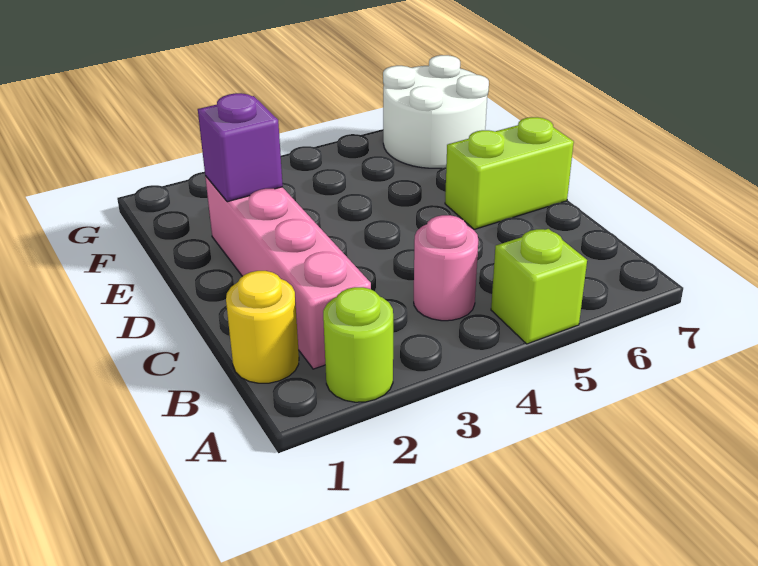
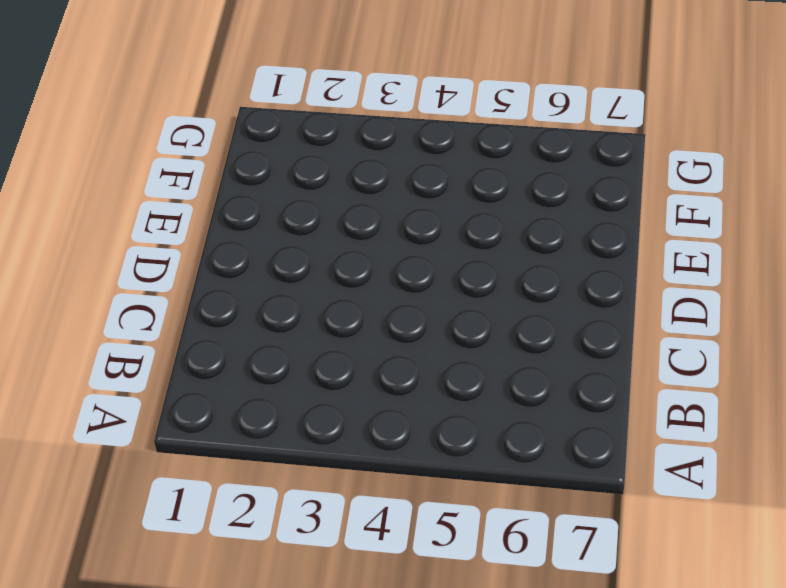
none -> lime round brick A2 level 1
none -> lime brick A5 level 1

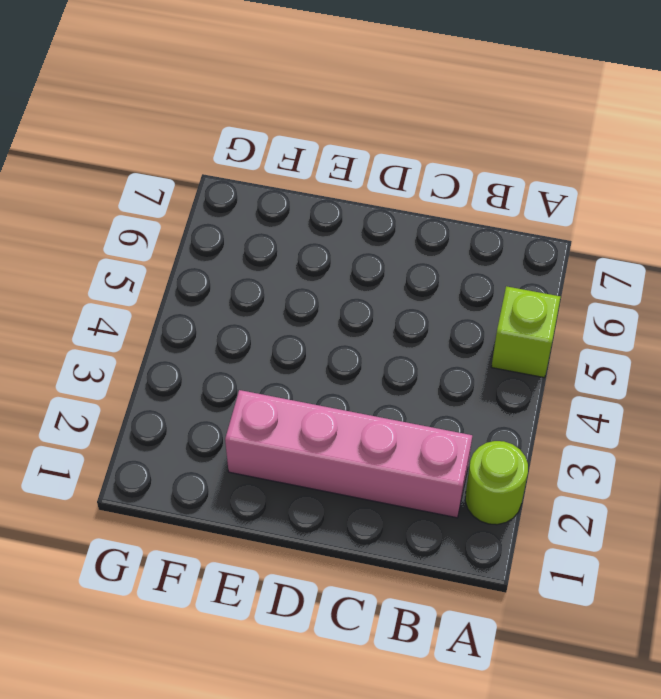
none -> yellow round brick B1 level 1
none -> pink round brick B4 level 1

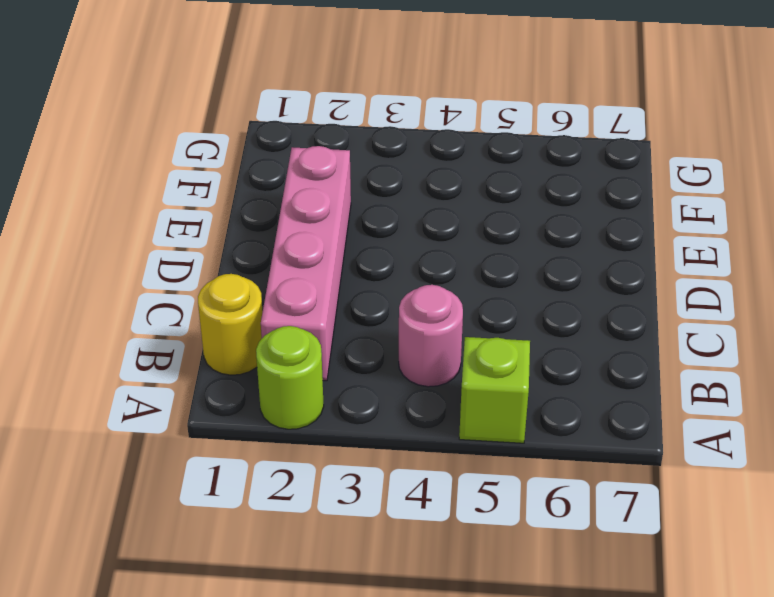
none -> lime brick D6:D7 level 1
none -> white round brick F6:G7 level 1

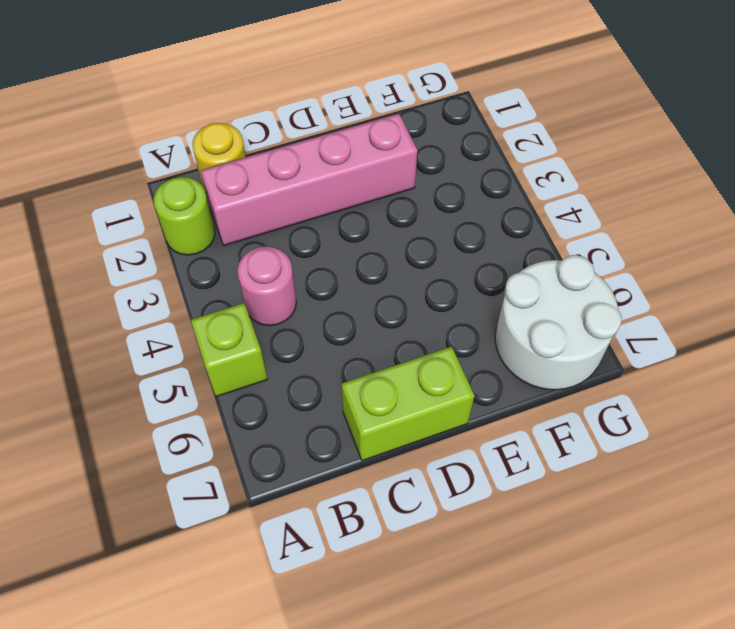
lime brick C7:D7 level 1 -> lime brick D6:D7 level 1
none -> purple brick E2 level 2

